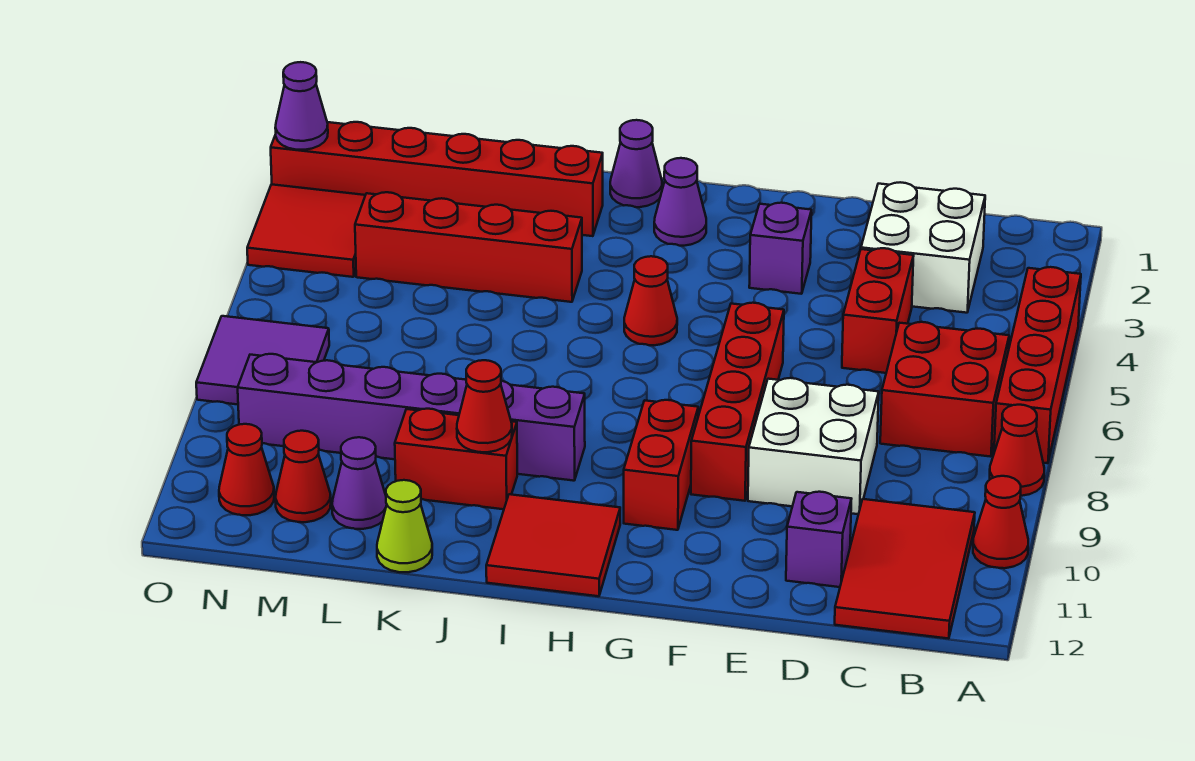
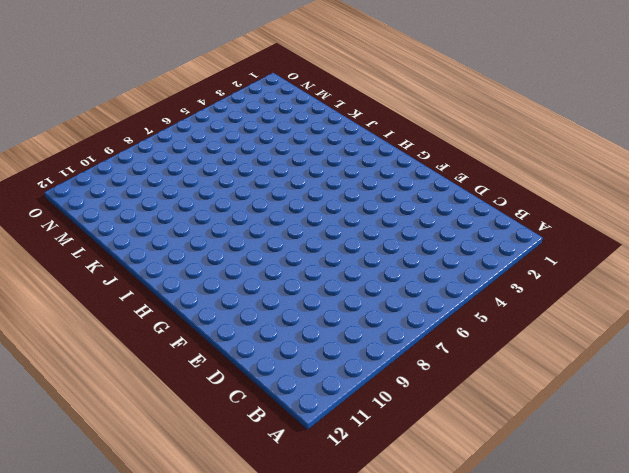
none -> red brick A4:A7 level 1
none -> red cone A8 level 1
none -> red cone A10 level 1

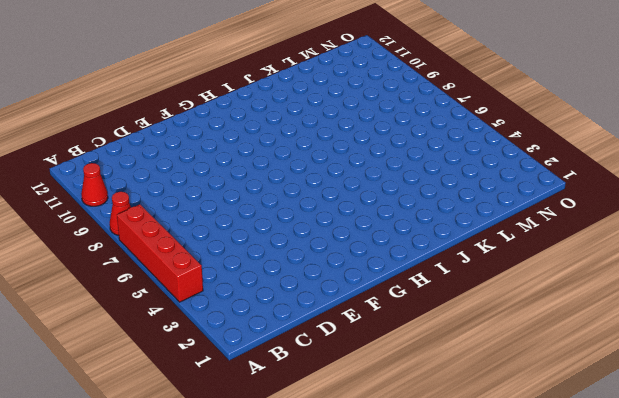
none -> red brick B6:C7 level 1
none -> red tile B10:C12 level 1
none -> white brick C2:D3 level 1

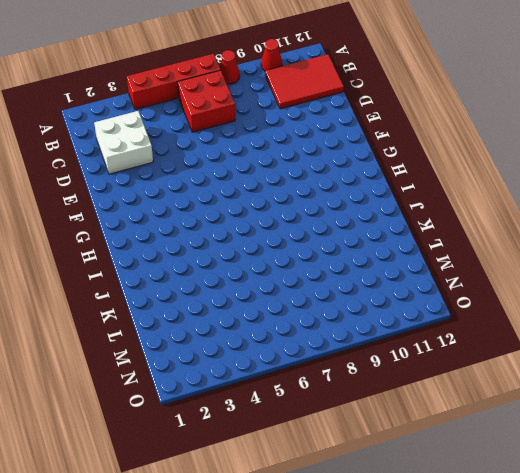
none -> red brick D4:D5 level 1
none -> white brick D8:E9 level 1
none -> purple brick D11 level 1

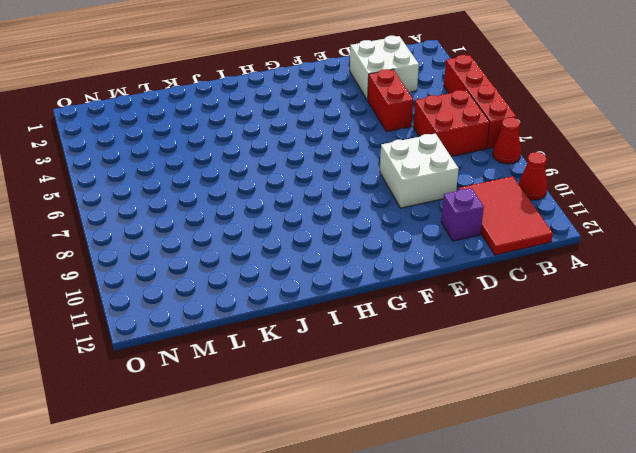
none -> purple brick F3 level 1
none -> red brick F6:F9 level 1
none -> red brick G9:G10 level 1

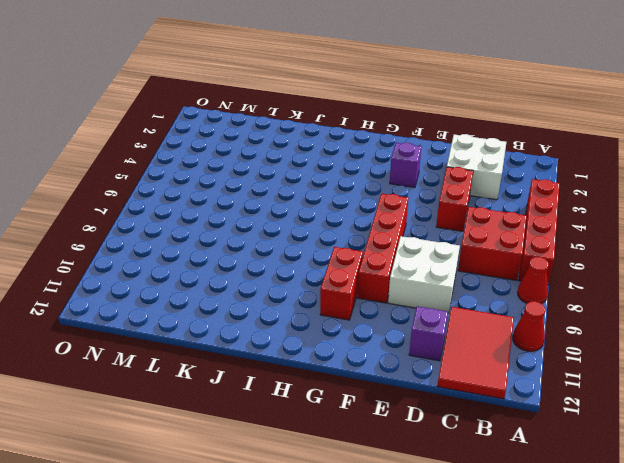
none -> purple cone H2 level 1
none -> red cone H5 level 1
none -> red tile H11:I12 level 1

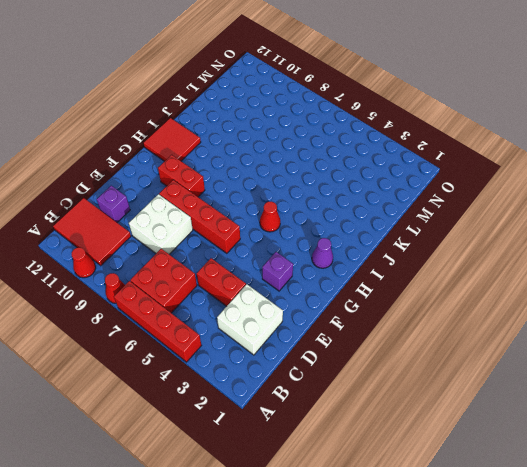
none -> purple cone I1 level 1
none -> purple brick I9:N9 level 1
none -> red brick J2:O2 level 1

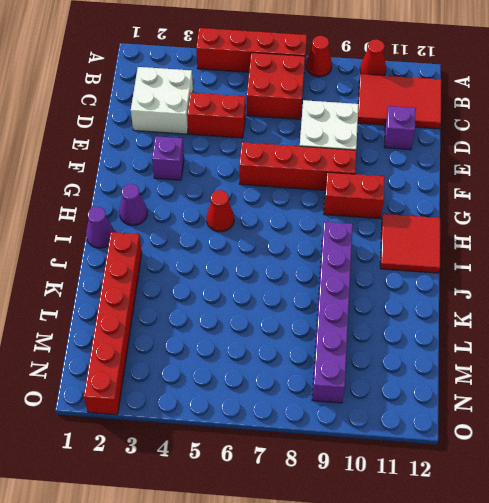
none -> red brick J4:M4 level 1
none -> red brick J10:K10 level 1
none -> lime cone K12 level 1

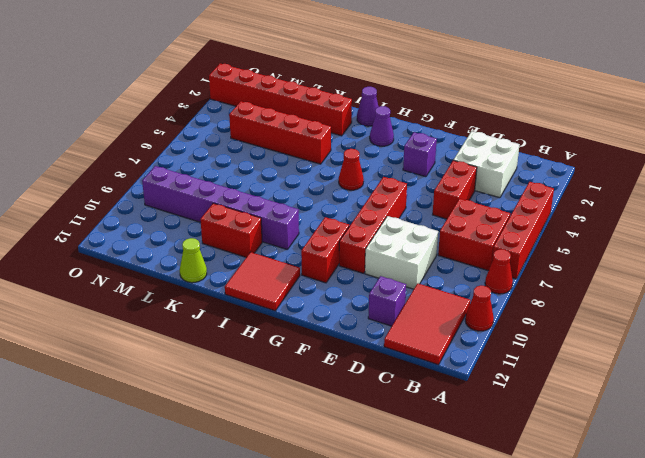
none -> purple cone L11 level 1
none -> red cone M11 level 1
none -> red tile N3:O4 level 1

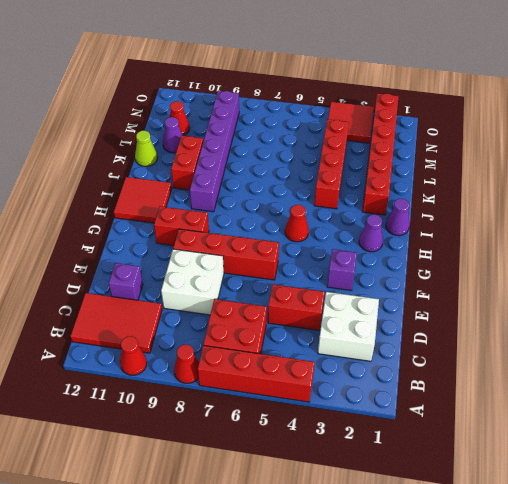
none -> purple tile N7:O8 level 1
none -> red cone N11 level 1
none -> red cone J10 level 2

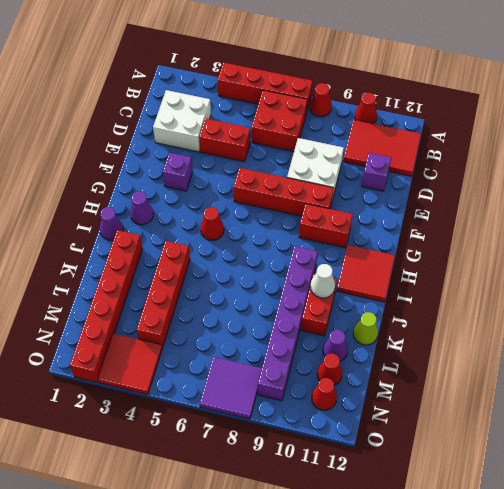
white cone J10 level 2 -> red cone J10 level 2
none -> purple cone O2 level 2

